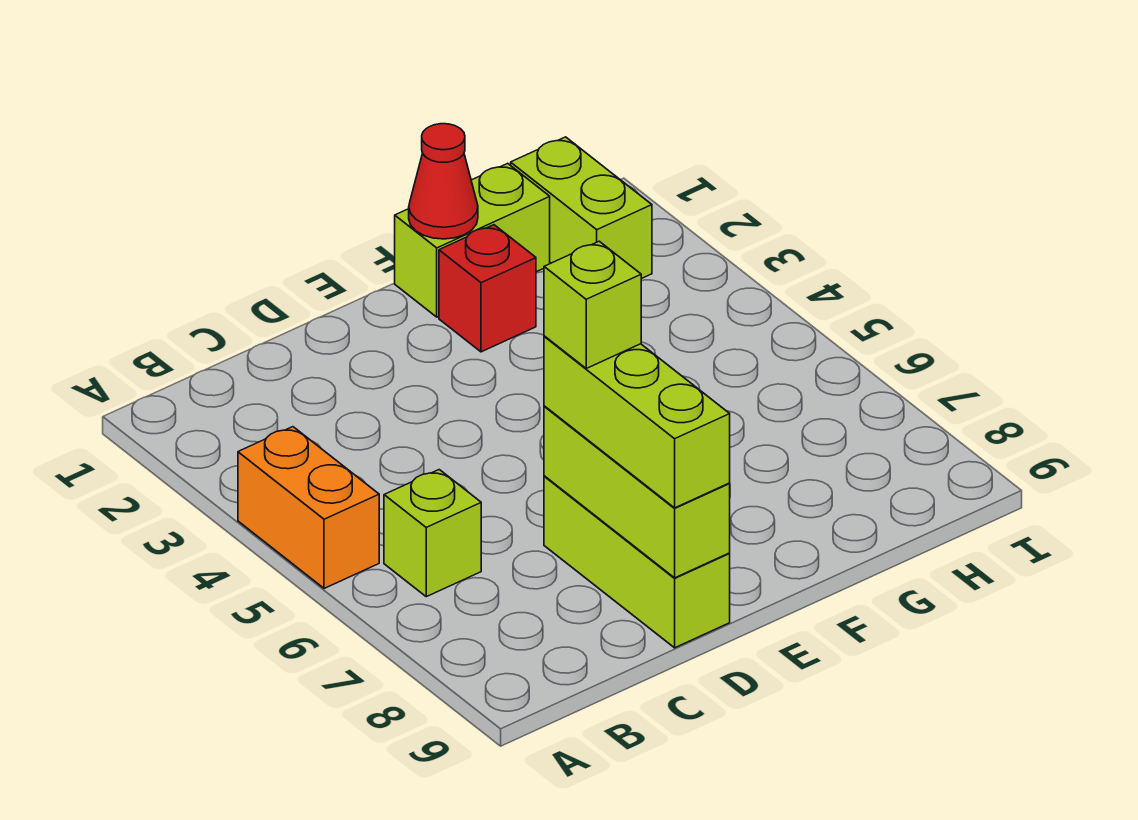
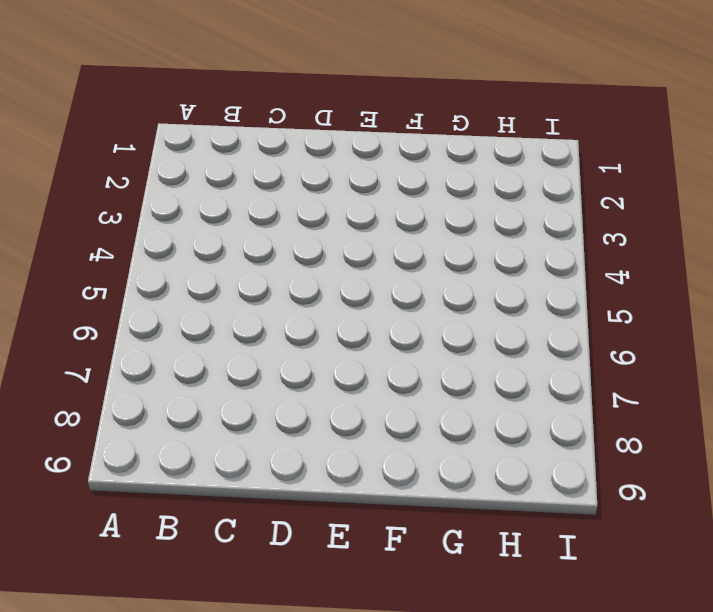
none -> orange brick A4:A5 level 1
none -> lime brick B6 level 1

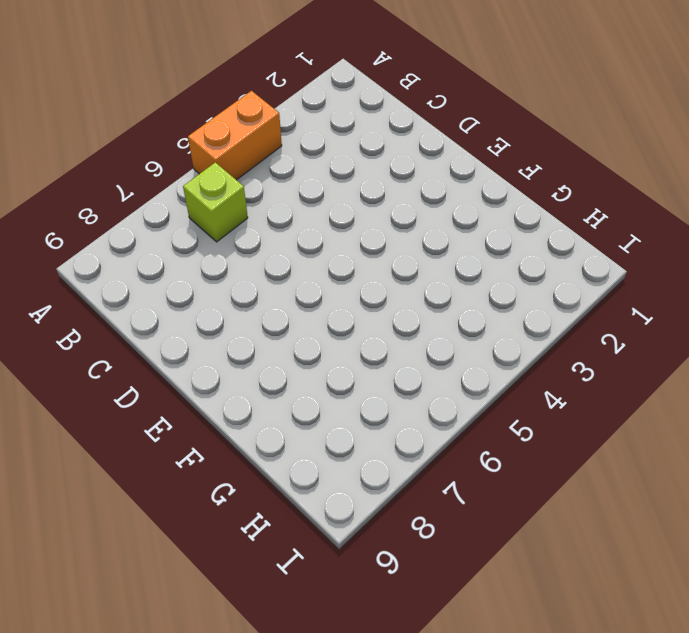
none -> lime brick D7:D9 level 1
none -> lime brick F1:G1 level 1

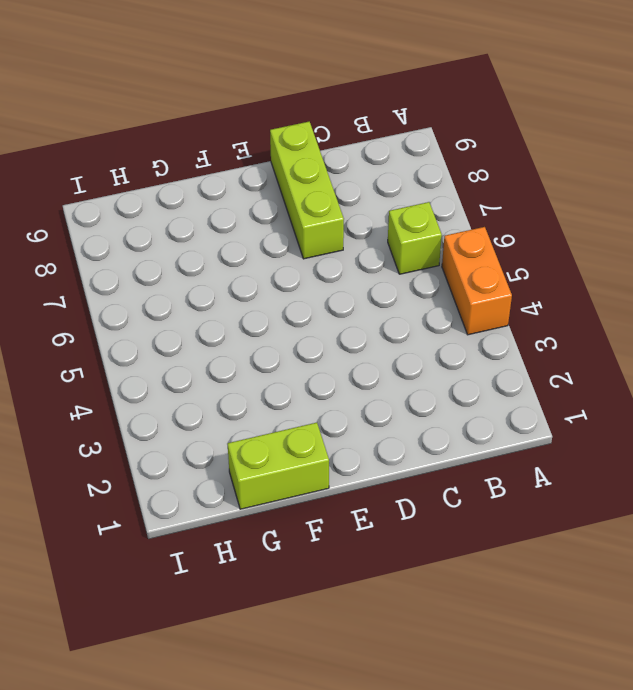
none -> red brick F2 level 1
none -> lime brick H1:H2 level 1

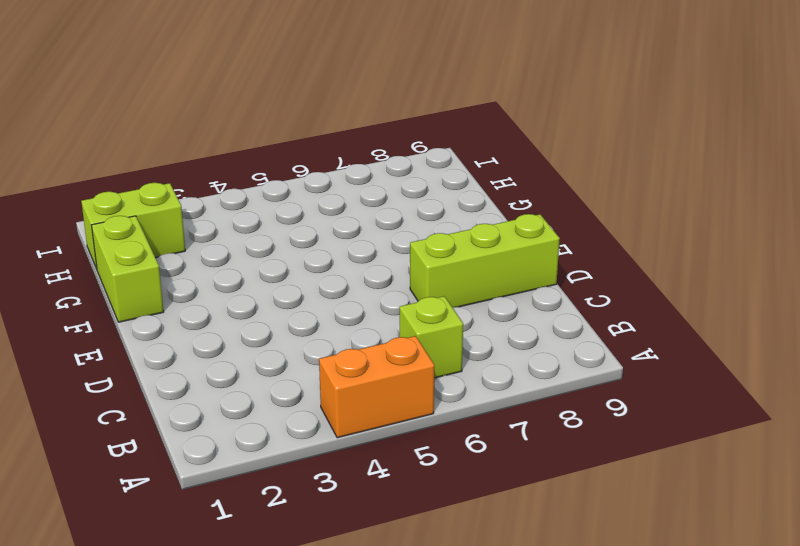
none -> red brick F2 level 1
none -> lime brick D7:D9 level 2

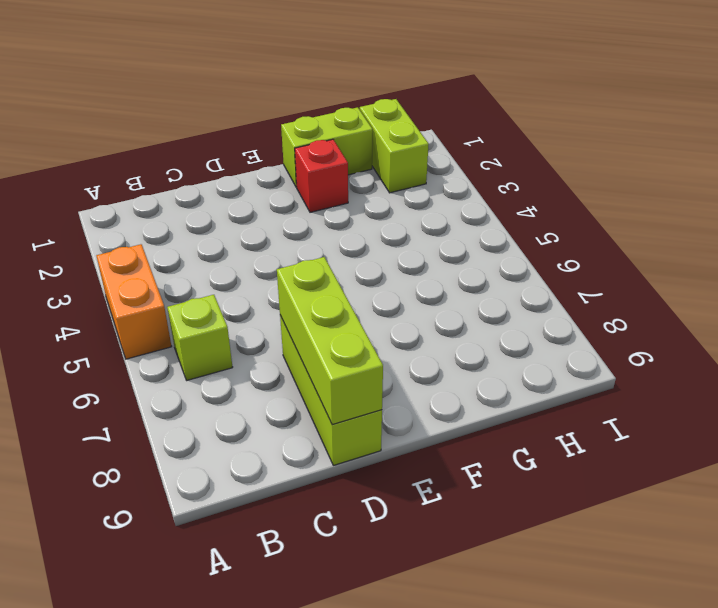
none -> red cone F1 level 2
none -> lime brick D7:D9 level 3

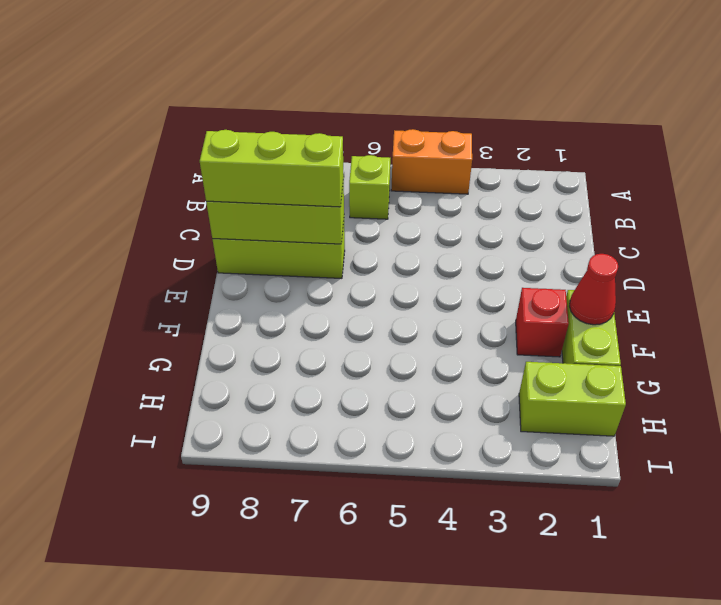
none -> lime brick D7 level 4

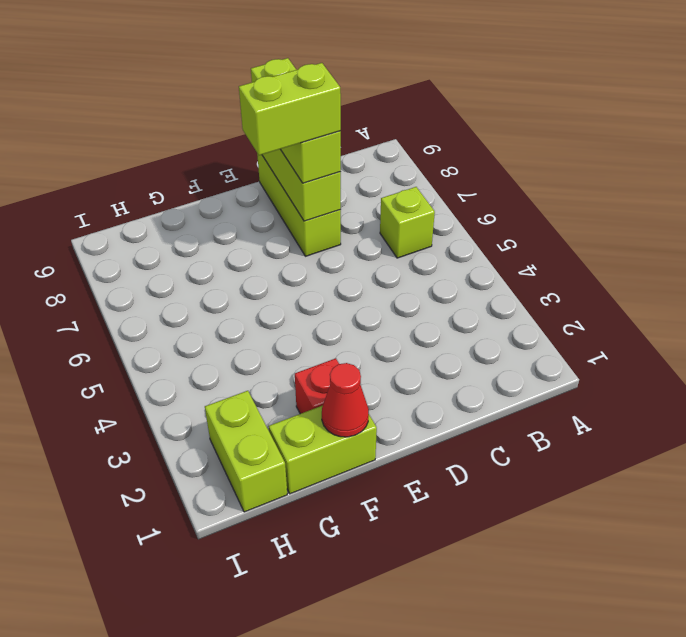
lime brick D7:E7 level 4 -> lime brick D7 level 4
none -> orange brick A4:A5 level 1

